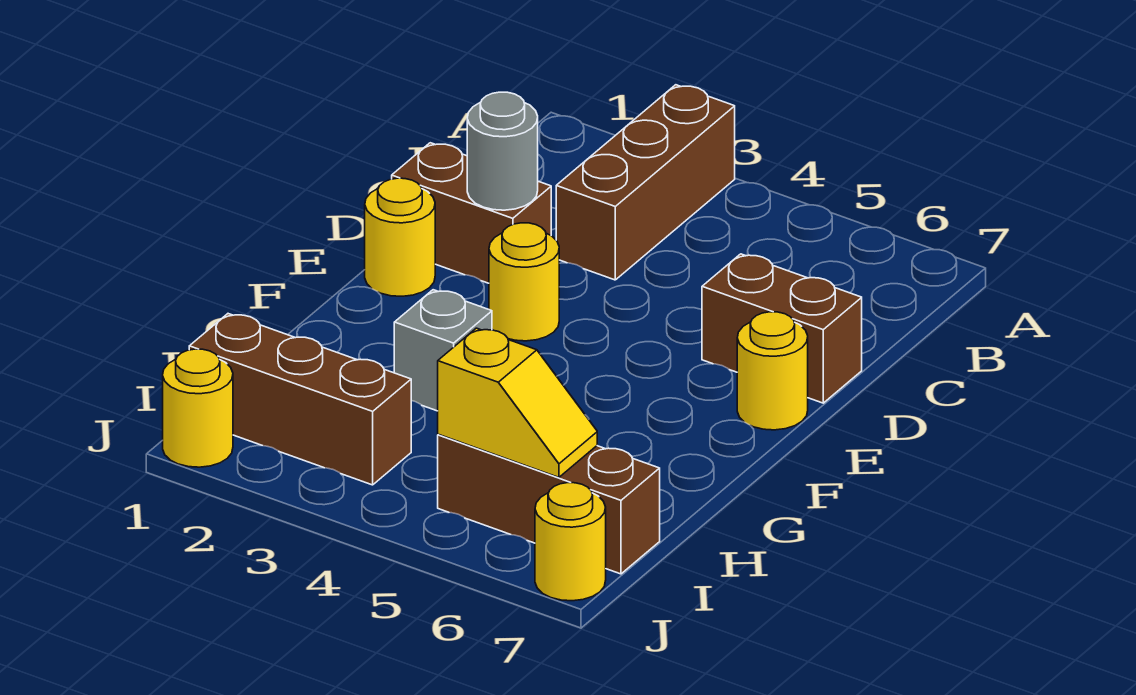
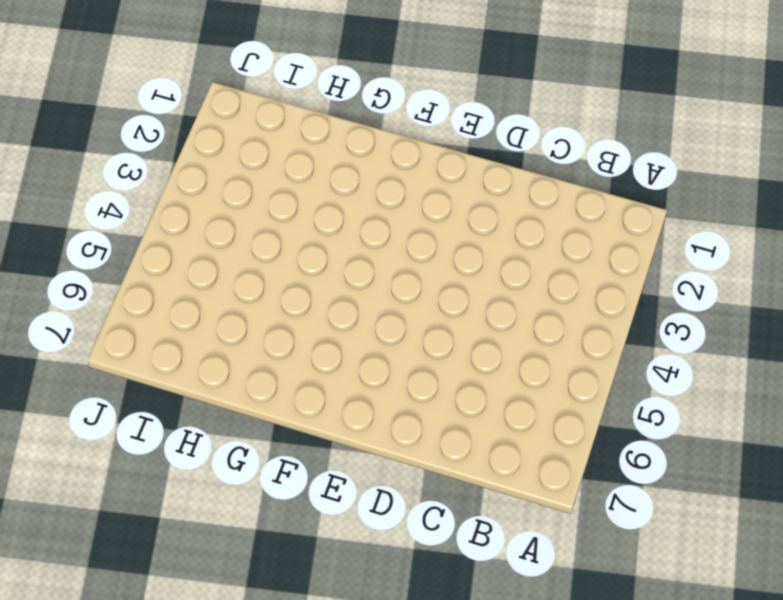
none -> brown brick A3:C3 level 1
none -> brown brick D1:D2 level 1
none -> brown brick D6:D7 level 1

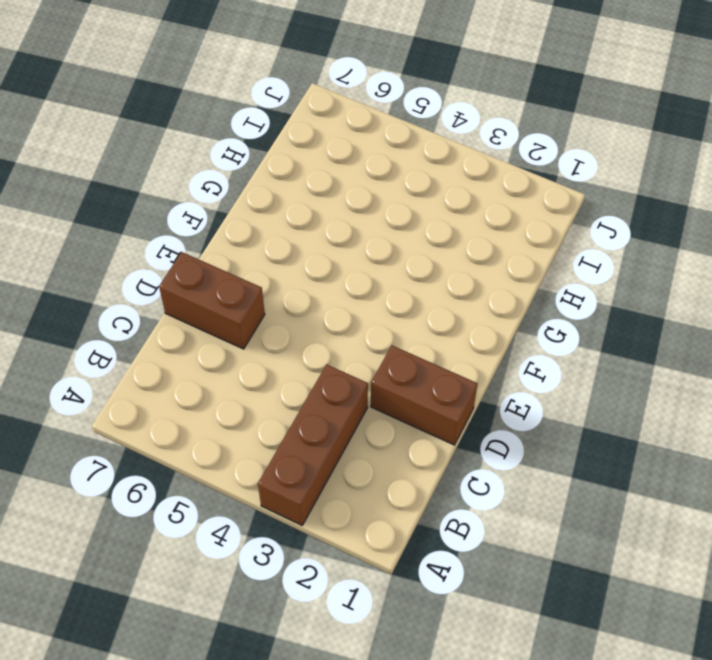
none -> yellow round brick E1 level 1
none -> yellow round brick E3 level 1
none -> yellow round brick E7 level 1

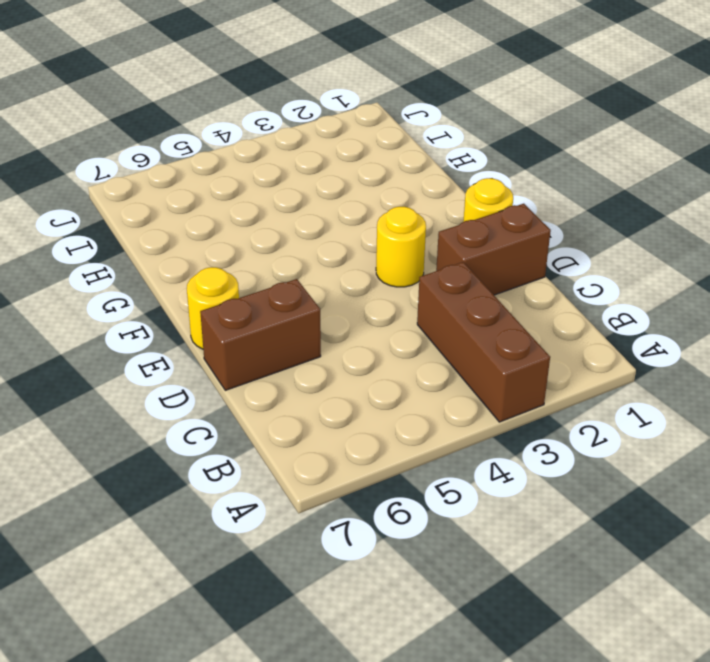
none -> grey brick G3 level 1
none -> brown brick I1:I3 level 1
none -> brown brick I5:I7 level 1

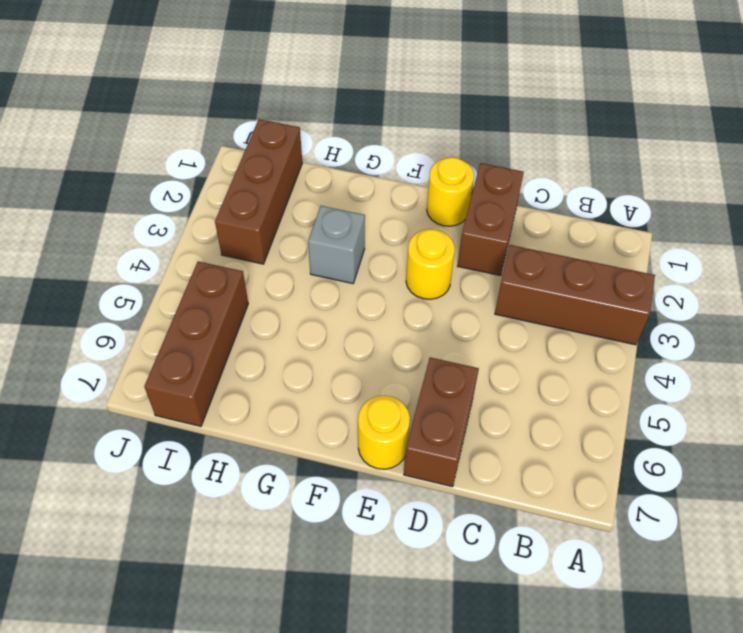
none -> yellow round brick J1 level 1
none -> yellow round brick J7 level 1
none -> grey round brick D2 level 2

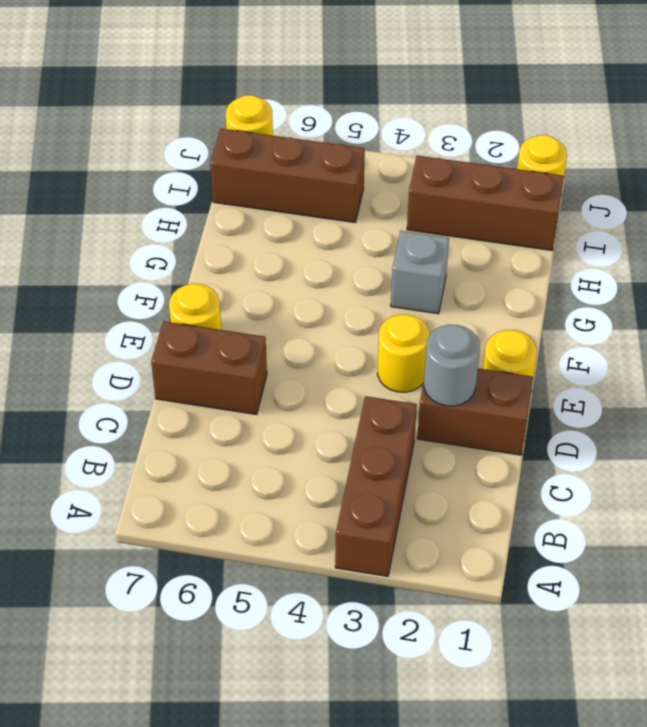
none -> yellow slope I5:I6 level 2 top 5

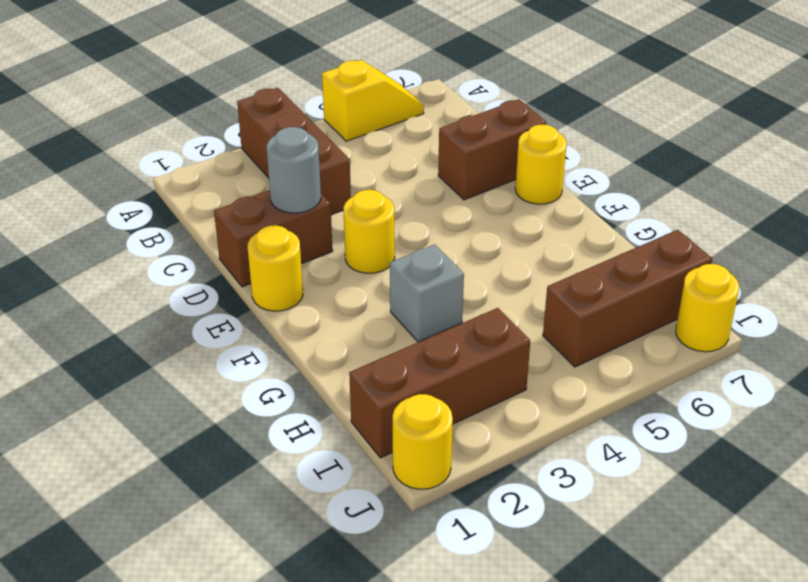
yellow slope A5:A6 level 1 top 5 -> yellow slope I5:I6 level 2 top 5

